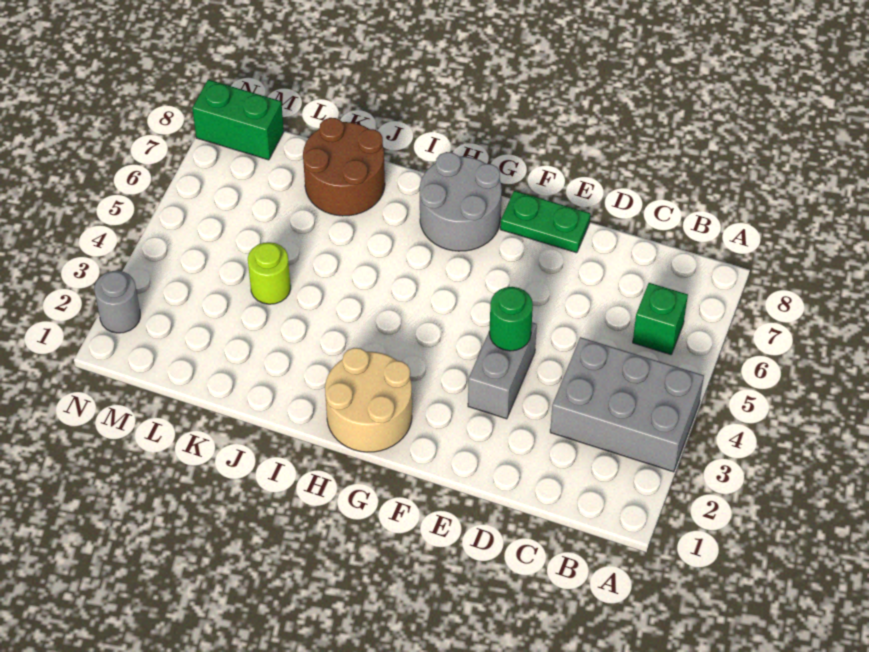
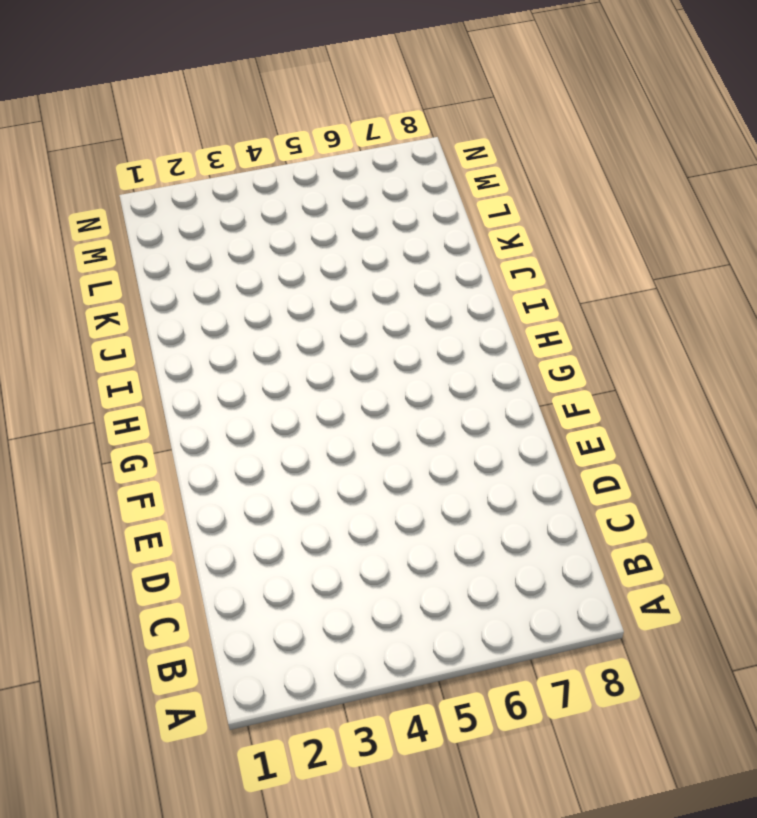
none -> grey brick A3:C4 level 1
none -> green brick B6 level 1

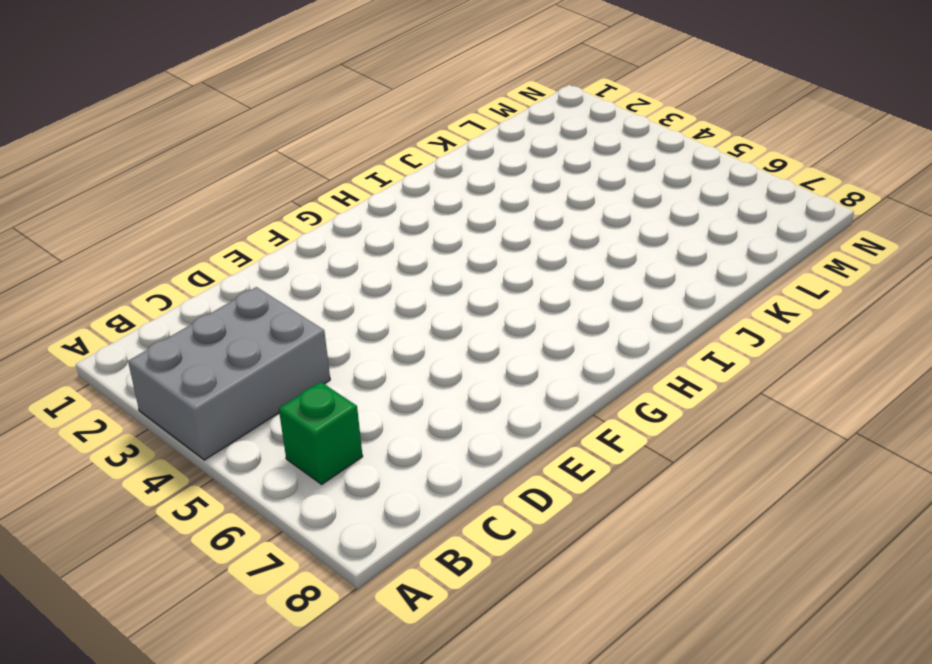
none -> grey brick E3:E4 level 1
none -> green plate E8:F8 level 1

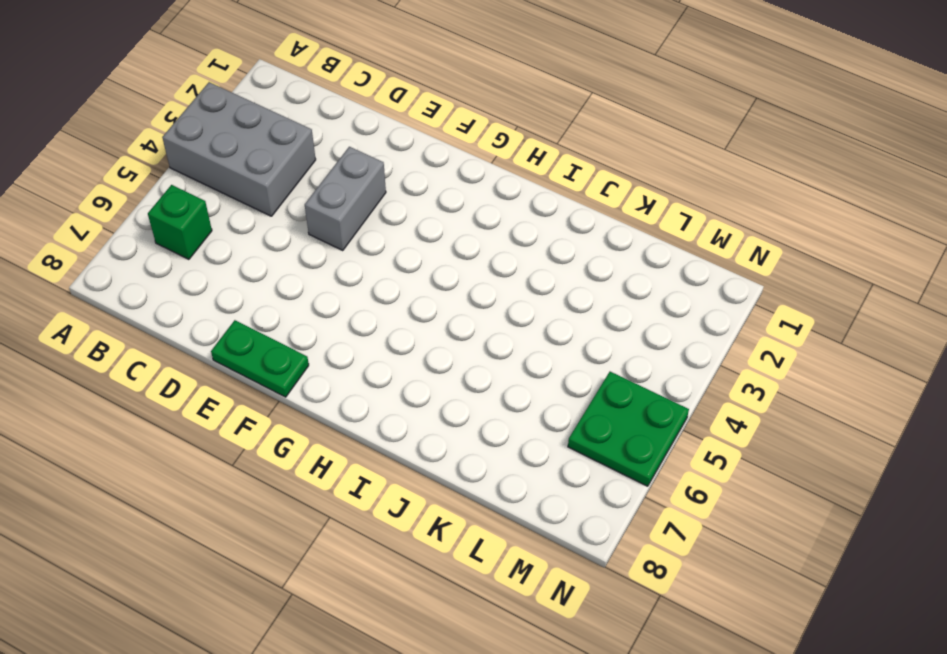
green plate M5:N6 level 1 -> none
none -> tan round brick G1:H2 level 1
none -> grey round brick G7:H8 level 1

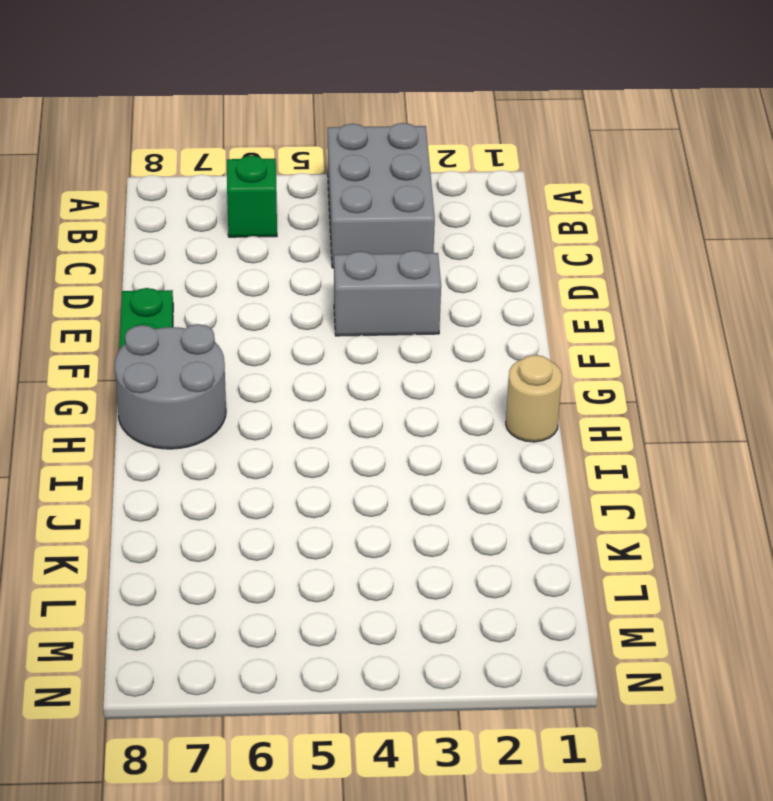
tan round brick H1 level 1 -> tan round brick G1:H2 level 1
none -> brown round brick J7:K8 level 1
none -> lime round brick K4 level 1

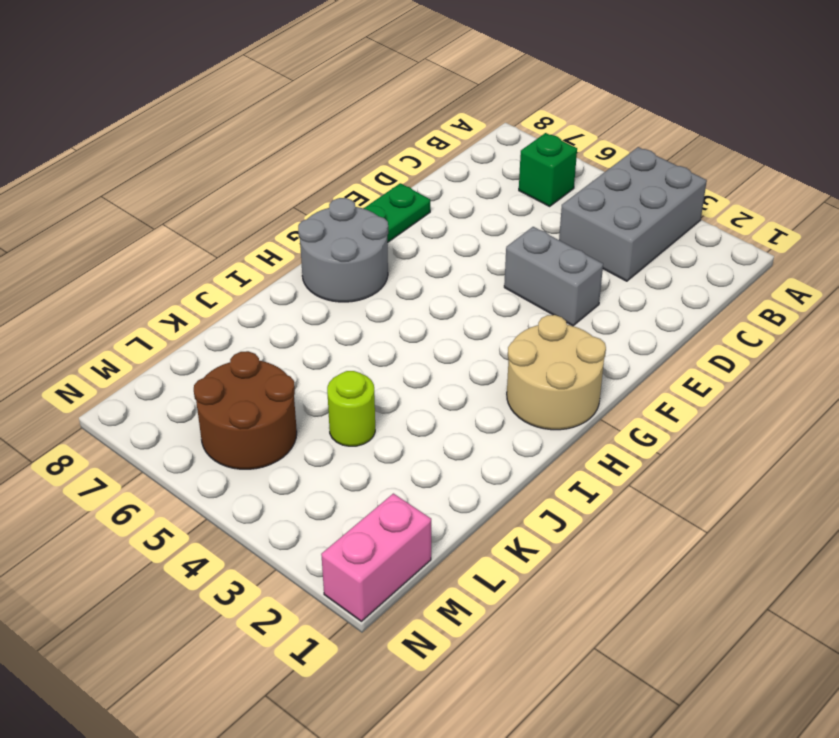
brown round brick L5:M6 level 1 -> brown round brick J7:K8 level 1
pink brick M1:N1 level 1 -> none
none -> green brick M8:N8 level 1
none -> grey round brick N2 level 1

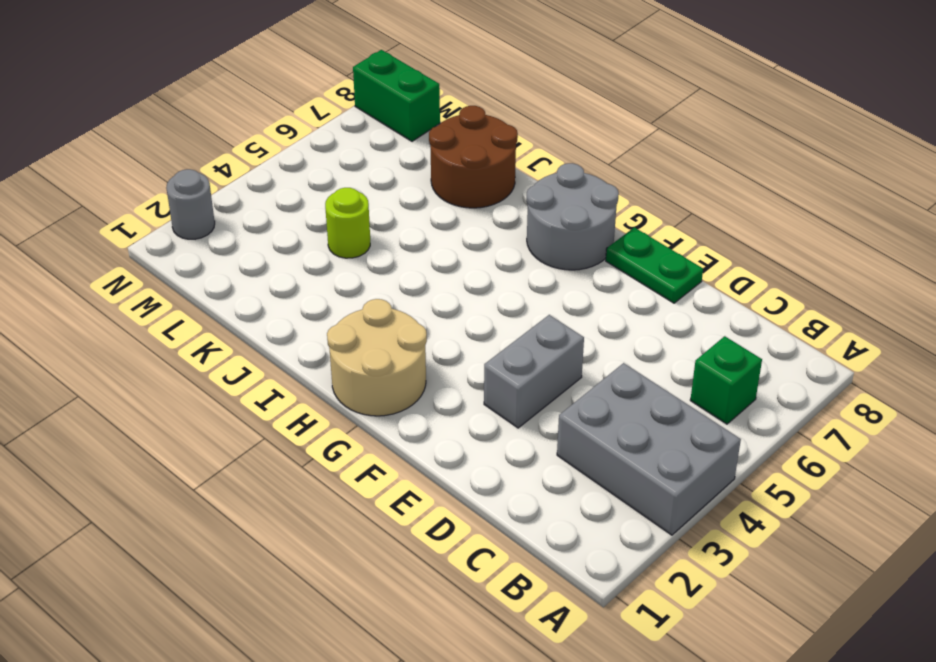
none -> green round brick E4 level 2

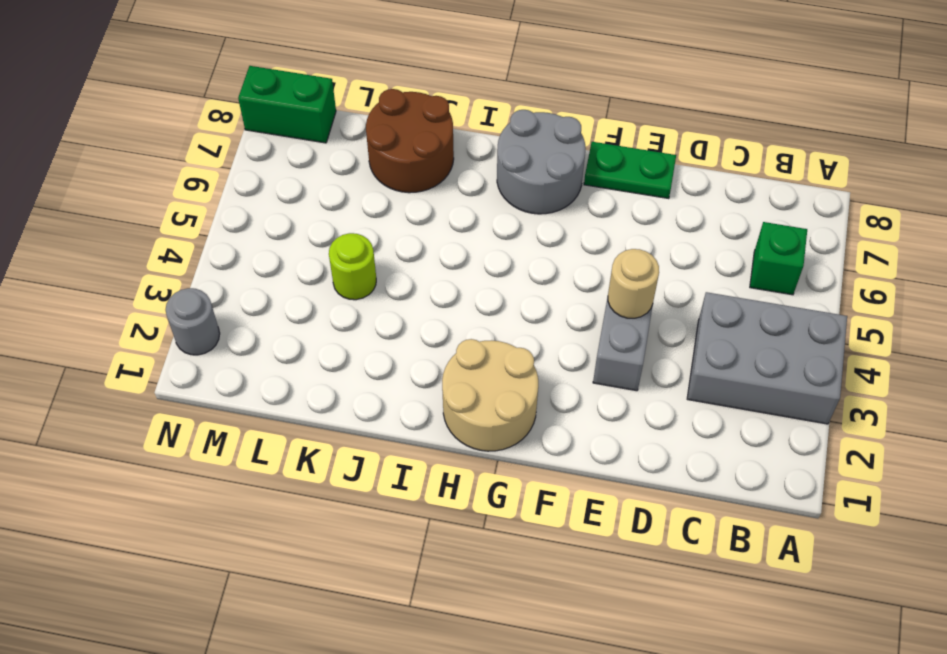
tan round brick E4 level 2 -> green round brick E4 level 2

